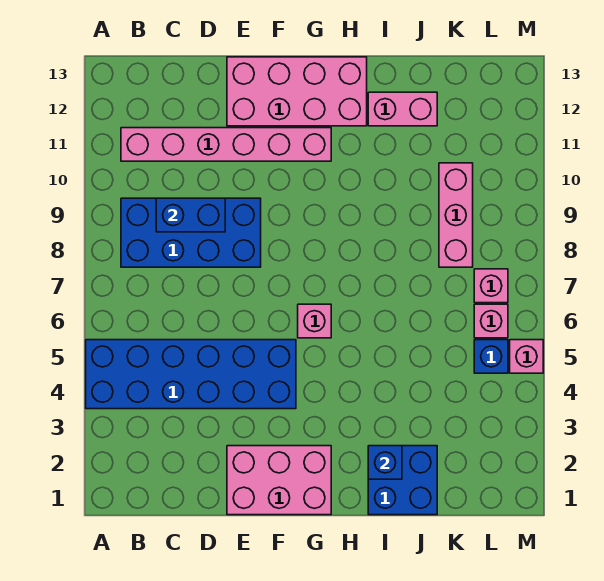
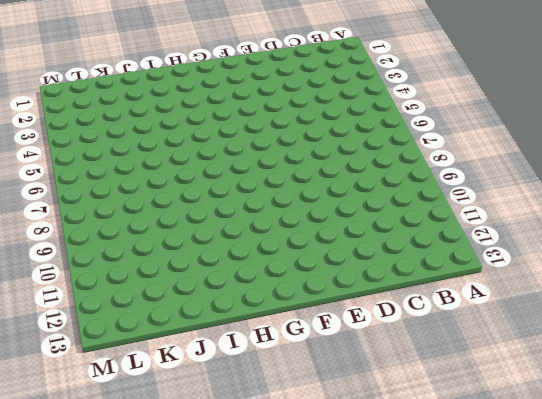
none -> blue brick A4:F5 level 1
none -> blue brick B8:E9 level 1
none -> pink brick B11:G11 level 1

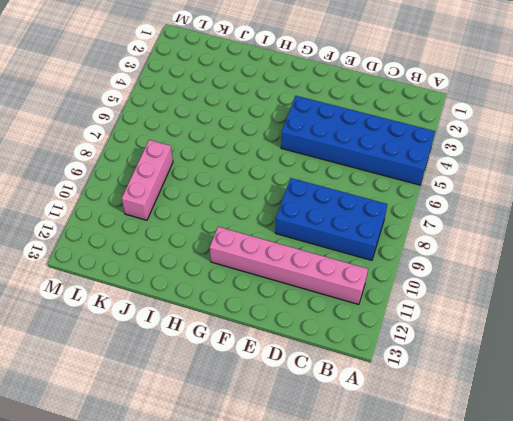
none -> pink brick E1:G2 level 1
none -> pink brick E12:H13 level 1
none -> pink brick G6 level 1

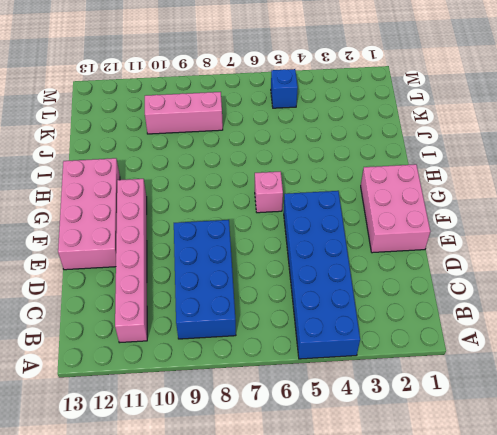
none -> blue brick I1:J2 level 1
none -> pink brick I12:J12 level 1
none -> pink brick L6 level 1

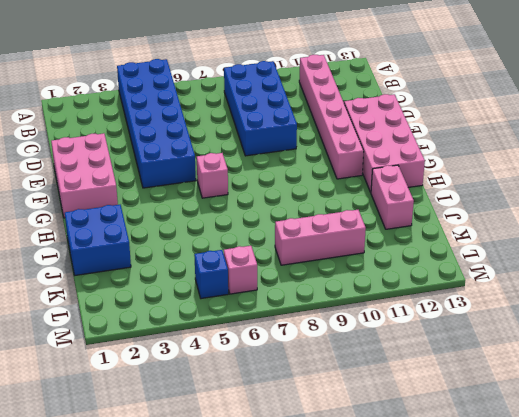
none -> pink brick L7 level 1
none -> pink brick M5 level 1
none -> blue brick C9:D9 level 2

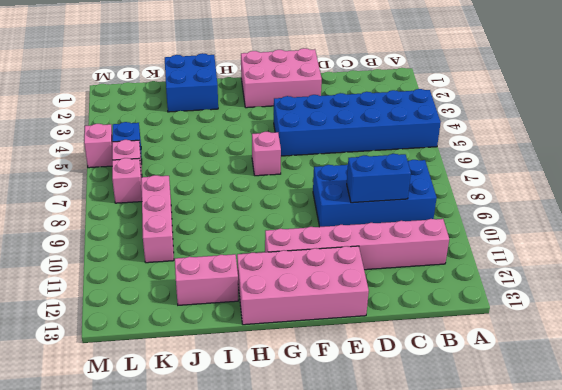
none -> blue brick I2 level 2

